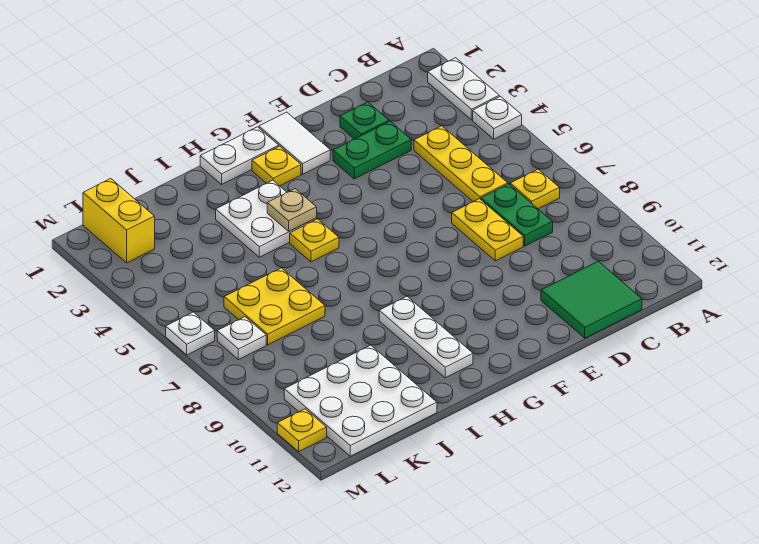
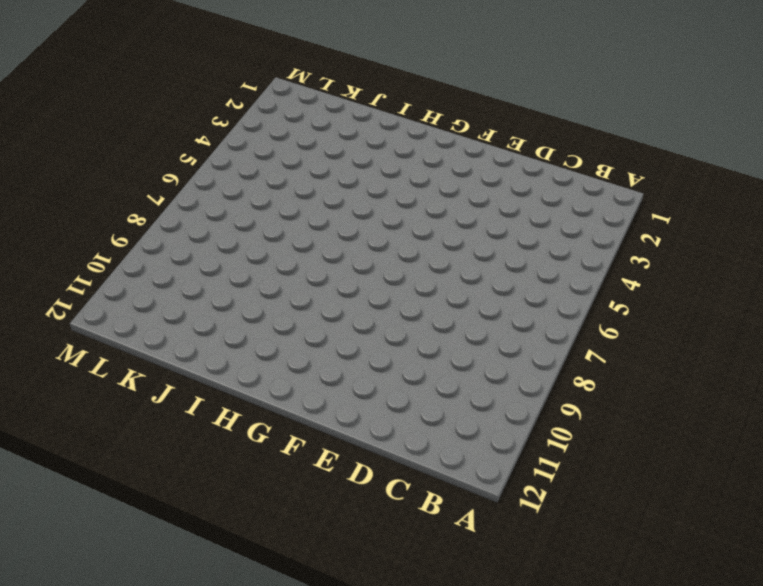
none -> white plate A2:A3 level 1
none -> white plate A4 level 1
none -> yellow plate B7 level 1

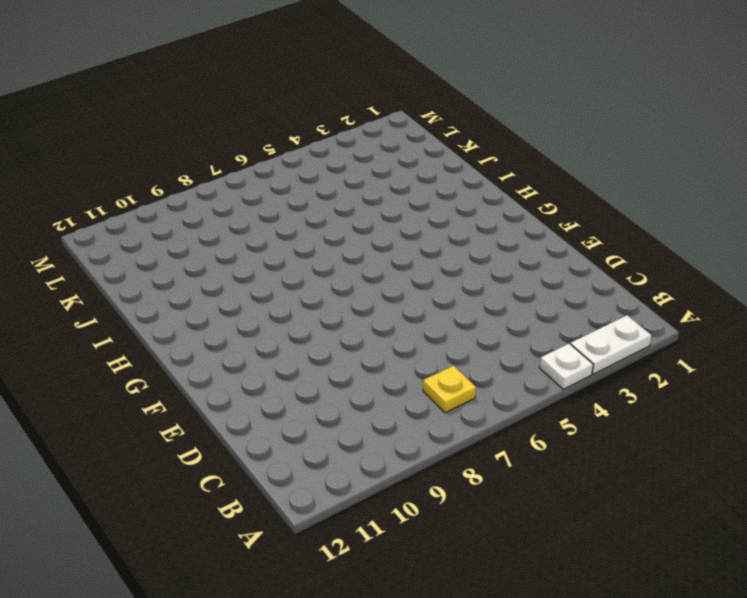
none -> yellow plate C4:C6 level 1
none -> green plate C7:C8 level 1
none -> green tile C11:D12 level 1

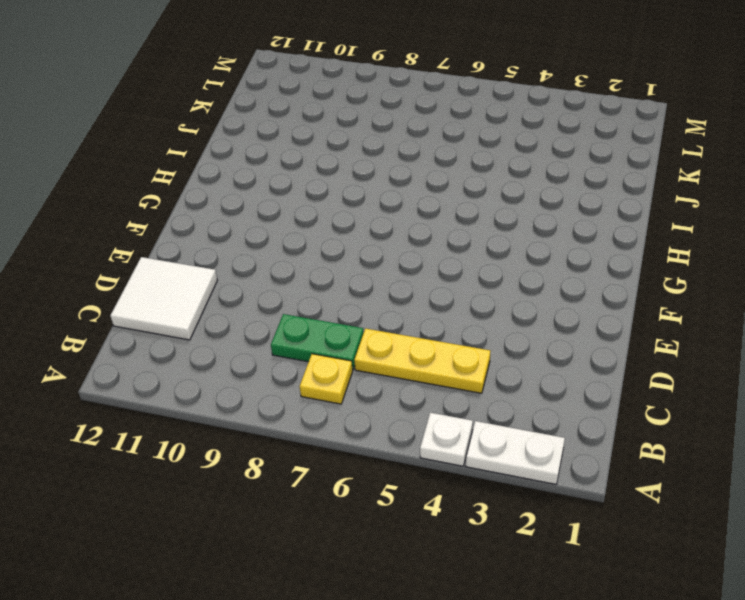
white tile C11:D12 level 1 -> green tile C11:D12 level 1
none -> green plate D2 level 1
none -> green plate D3:E3 level 1
none -> yellow plate D7:D8 level 1

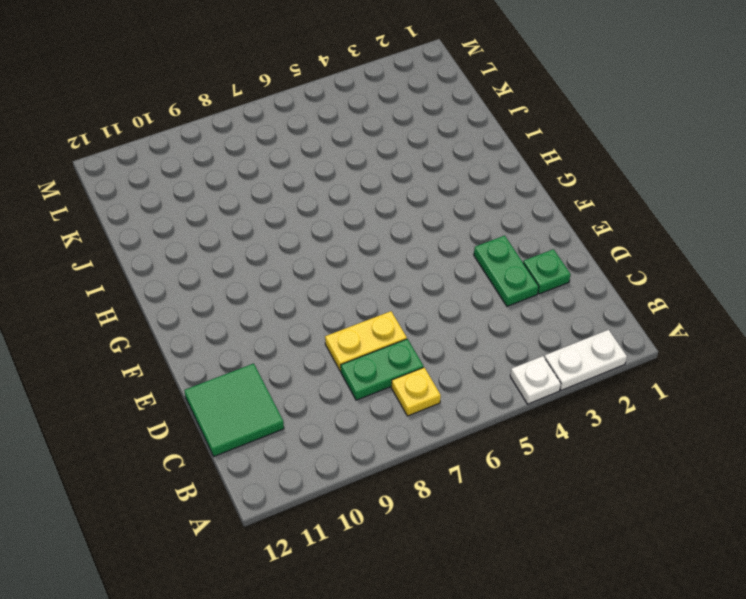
none -> yellow plate C4:C6 level 1
none -> white tile F1:F2 level 1
none -> white plate G1:H1 level 1

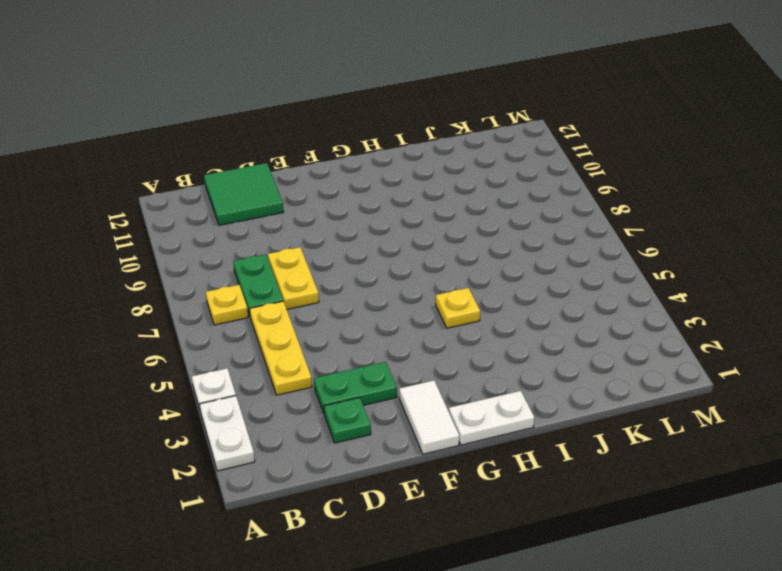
none -> yellow plate G2 level 1
none -> white plate H3:I4 level 1
none -> white plate H9:H11 level 1

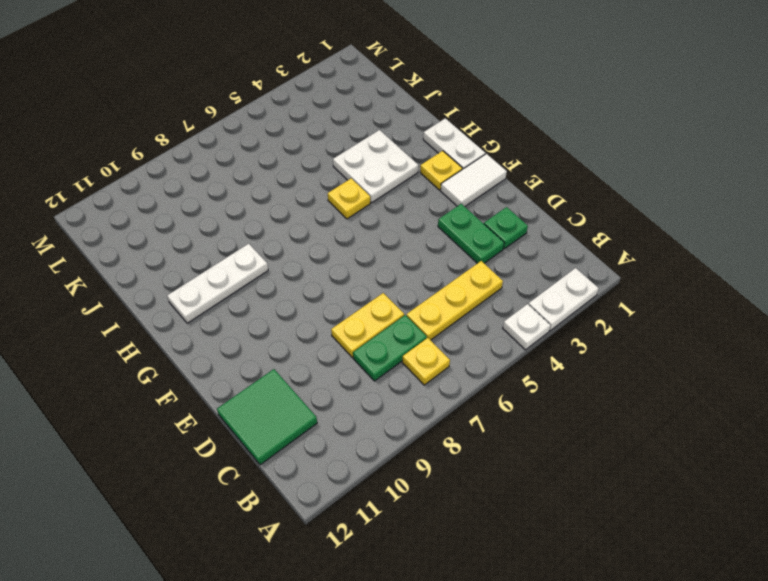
none -> yellow plate J6:K7 level 1
none -> white plate J10:L12 level 1
none -> yellow brick L1:L2 level 1

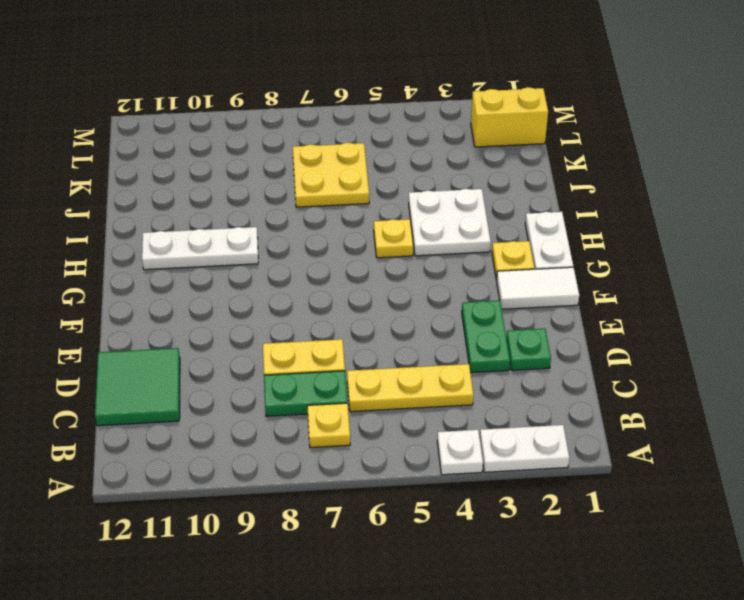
none -> white plate J10:L12 level 1
none -> white plate L7 level 1
none -> white plate M6 level 1

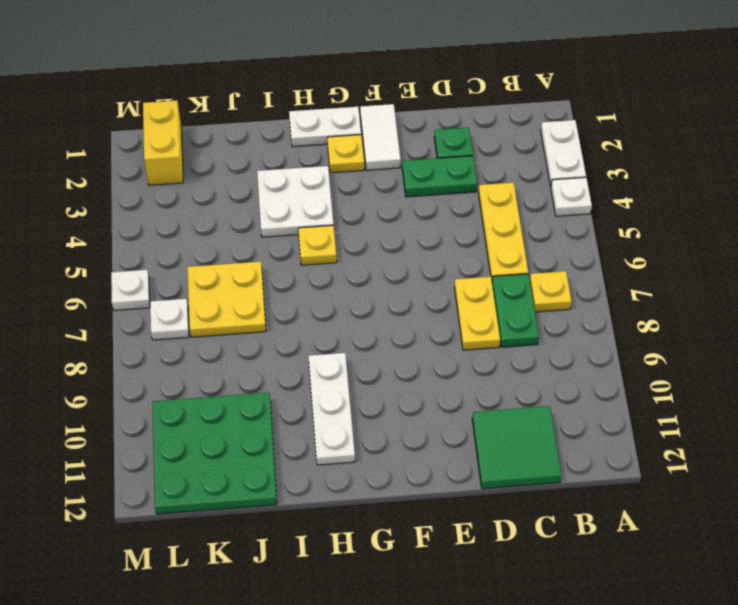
green plate J10:L12 level 1 -> white plate J10:L12 level 1
none -> yellow plate M11 level 1
none -> tan plate H4 level 2

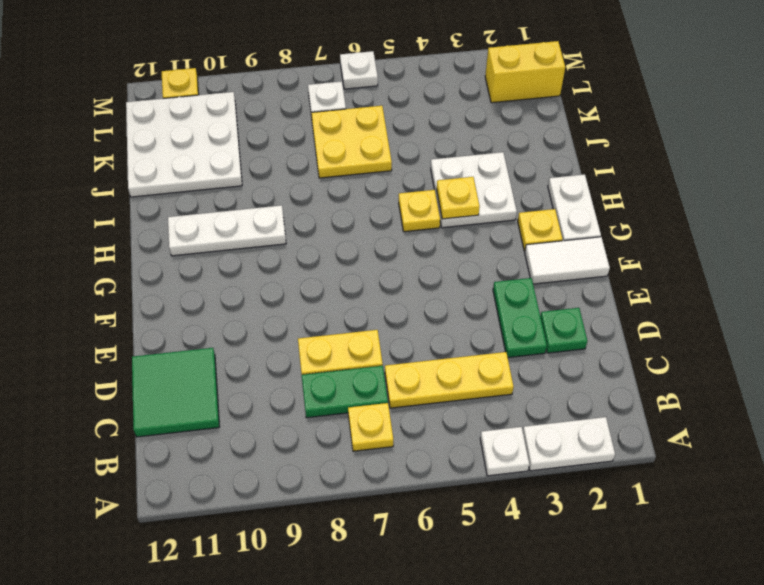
yellow plate H4 level 2 -> tan plate H4 level 2

